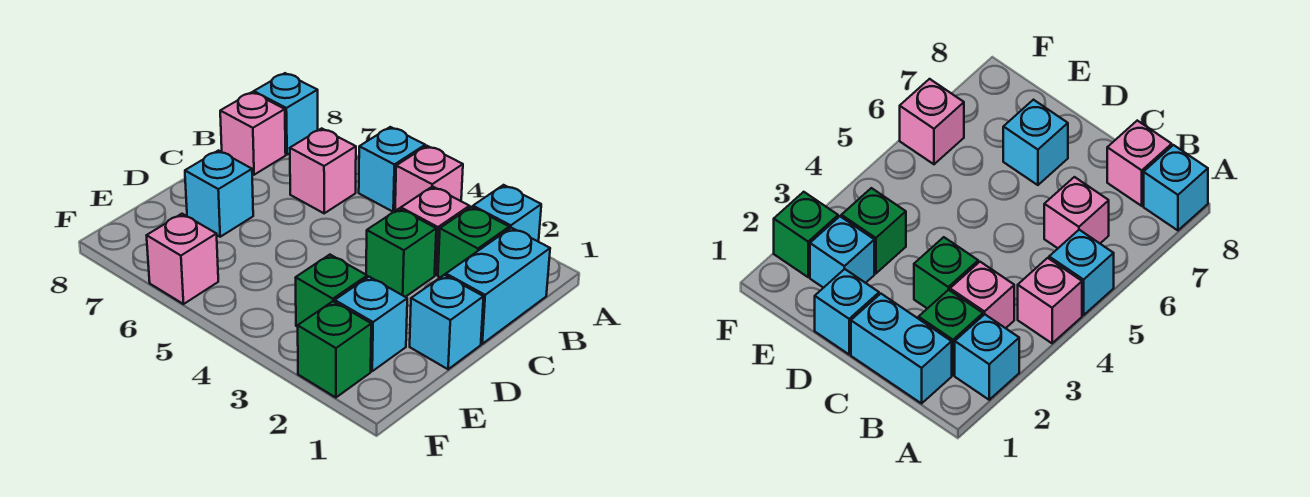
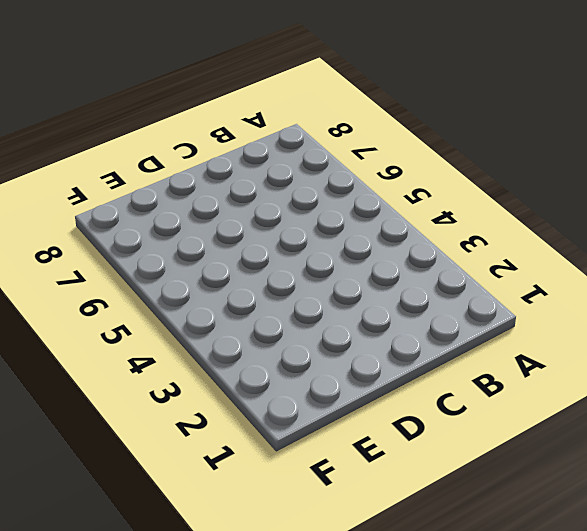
none -> cyan brick A2 level 1
none -> pink brick A4 level 1
none -> cyan brick A5 level 1

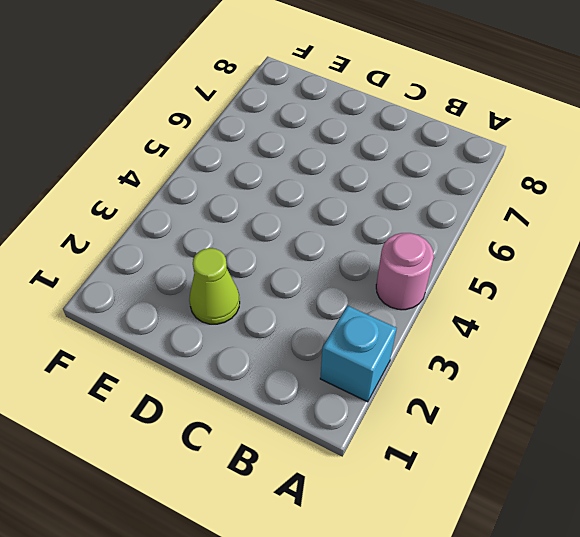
pink round brick A4 level 1 -> pink brick A4 level 1
lime cone D2 level 1 -> none
none -> cyan brick A5 level 1
none -> cyan brick A8 level 1
none -> cyan brick B1:C1 level 1

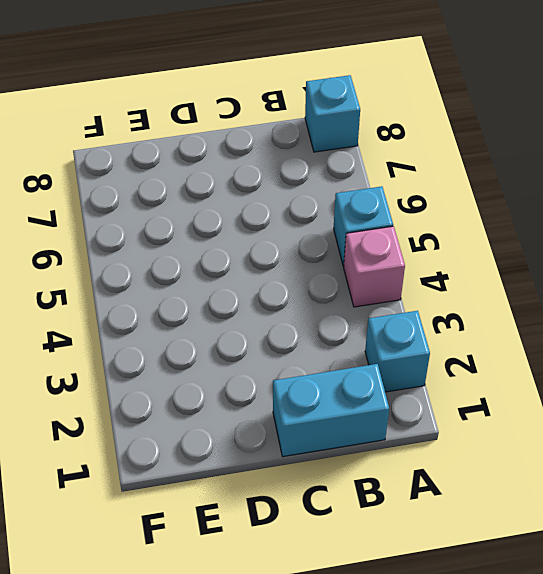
none -> green brick B2 level 1
none -> pink brick B3 level 1
none -> pink brick B6 level 1

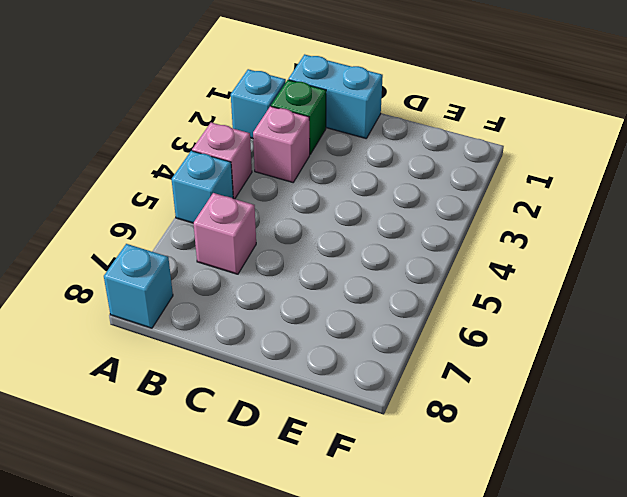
none -> pink brick B8 level 1
none -> green brick C3 level 1
none -> cyan brick D1 level 1

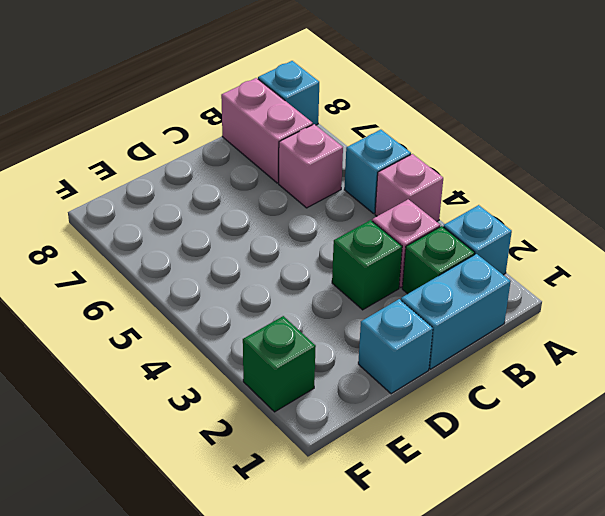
pink brick B7:B8 level 1 -> pink brick B8 level 1
none -> cyan brick D7 level 1
none -> cyan brick E2 level 1
none -> green brick E3 level 1

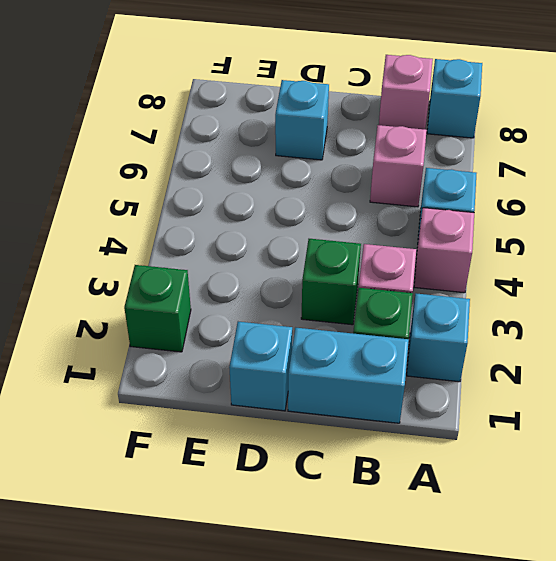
none -> cyan brick E2 level 1
none -> green brick E3 level 1
none -> pink brick F6 level 1

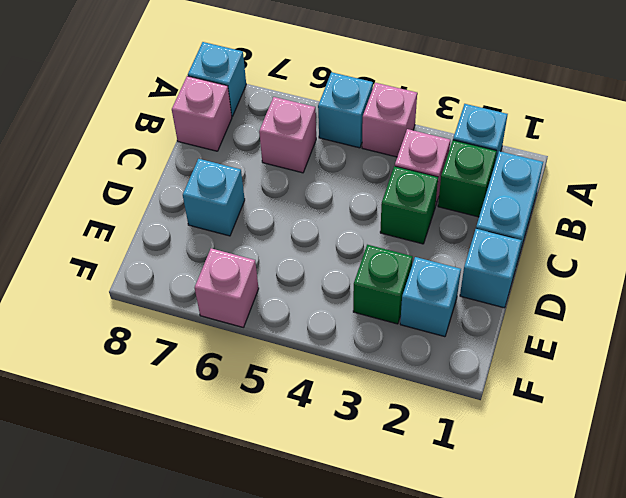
none -> green brick F2 level 1

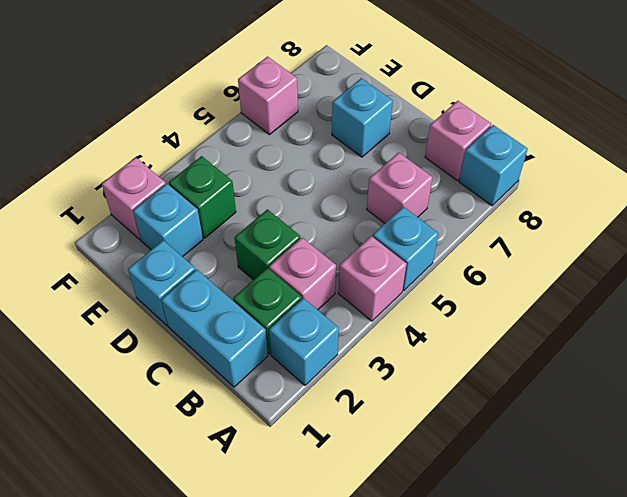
pink brick F2 level 1 -> green brick F2 level 1

